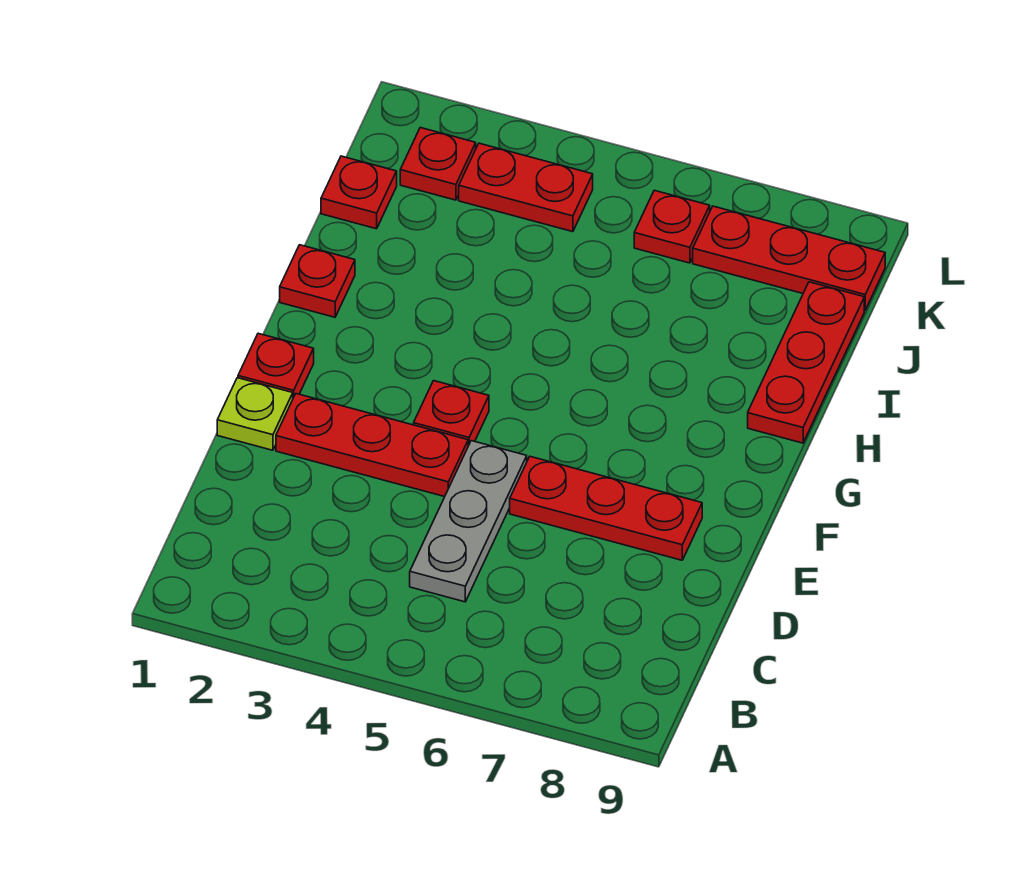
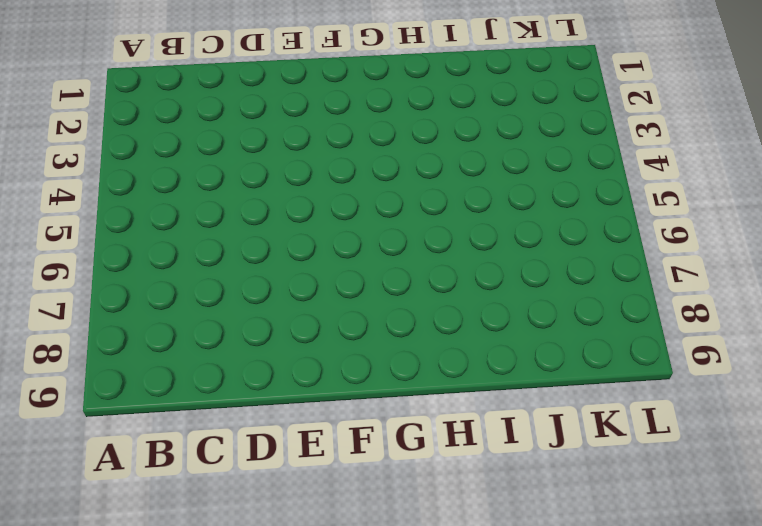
none -> grey plate C5:E5 level 1
none -> lime plate E1 level 1
none -> red plate E2:E4 level 1

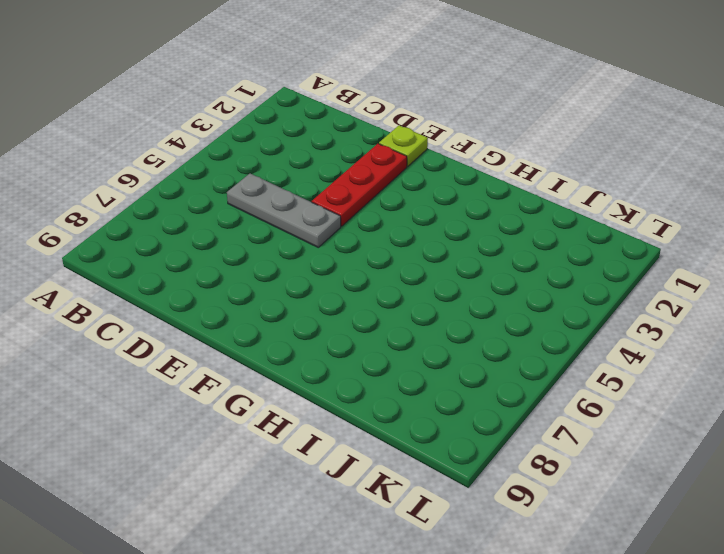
none -> red plate E6:E8 level 1
none -> red plate F1 level 1
none -> red plate F4 level 1

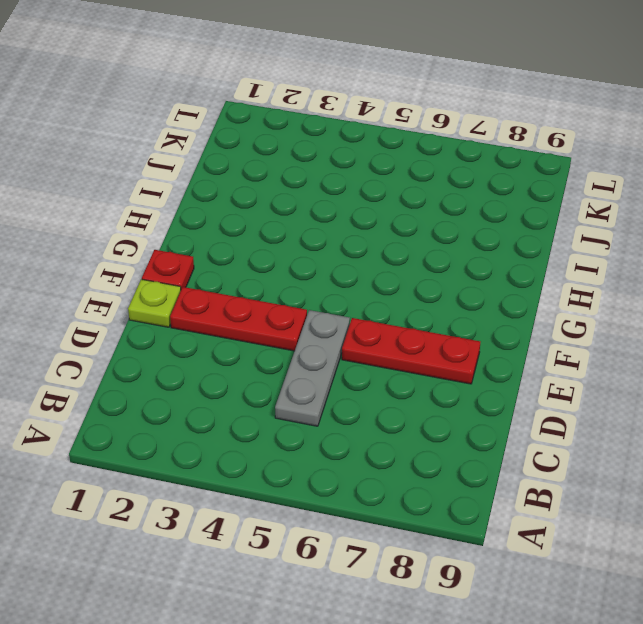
none -> red plate F4 level 1
none -> red plate H1 level 1
none -> red plate H9:J9 level 1

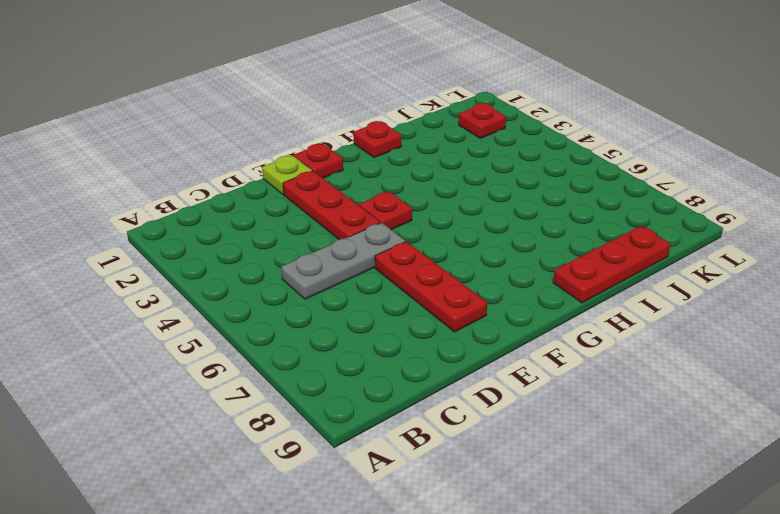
none -> red plate J1 level 1
none -> red plate K3:K4 level 1
none -> red plate K6 level 1

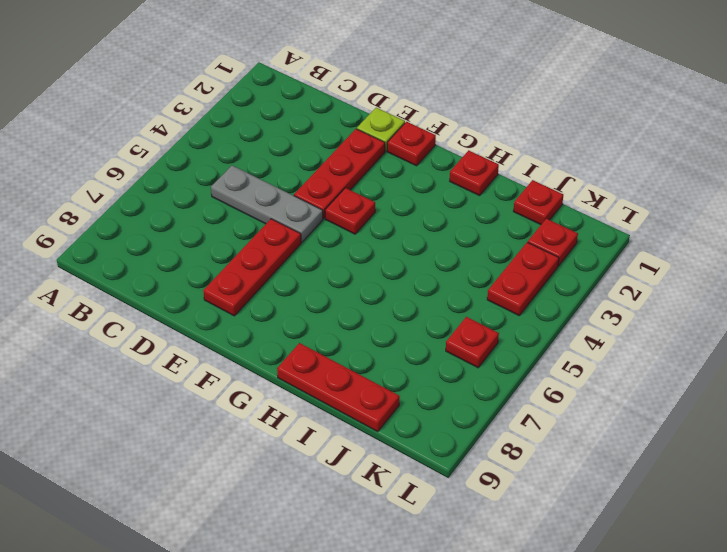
none -> red plate K7:K9 level 1

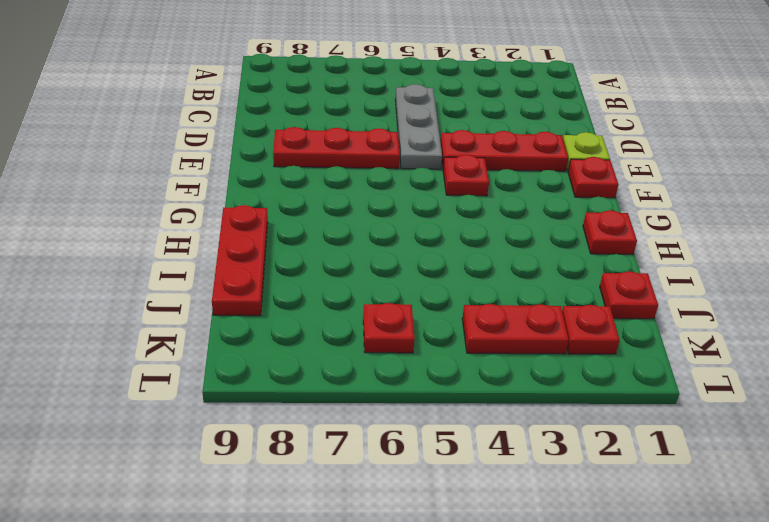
none -> red plate K7:K9 level 1

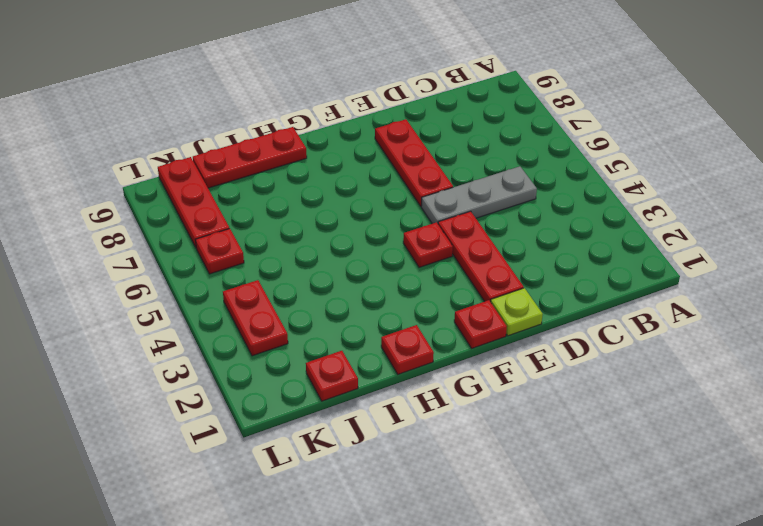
none -> red plate K2 level 1

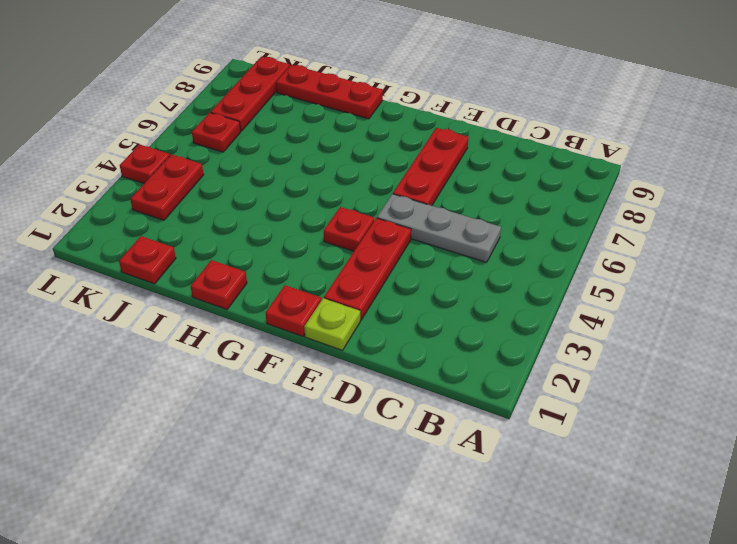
red plate L4 level 1 -> red plate K2 level 1

